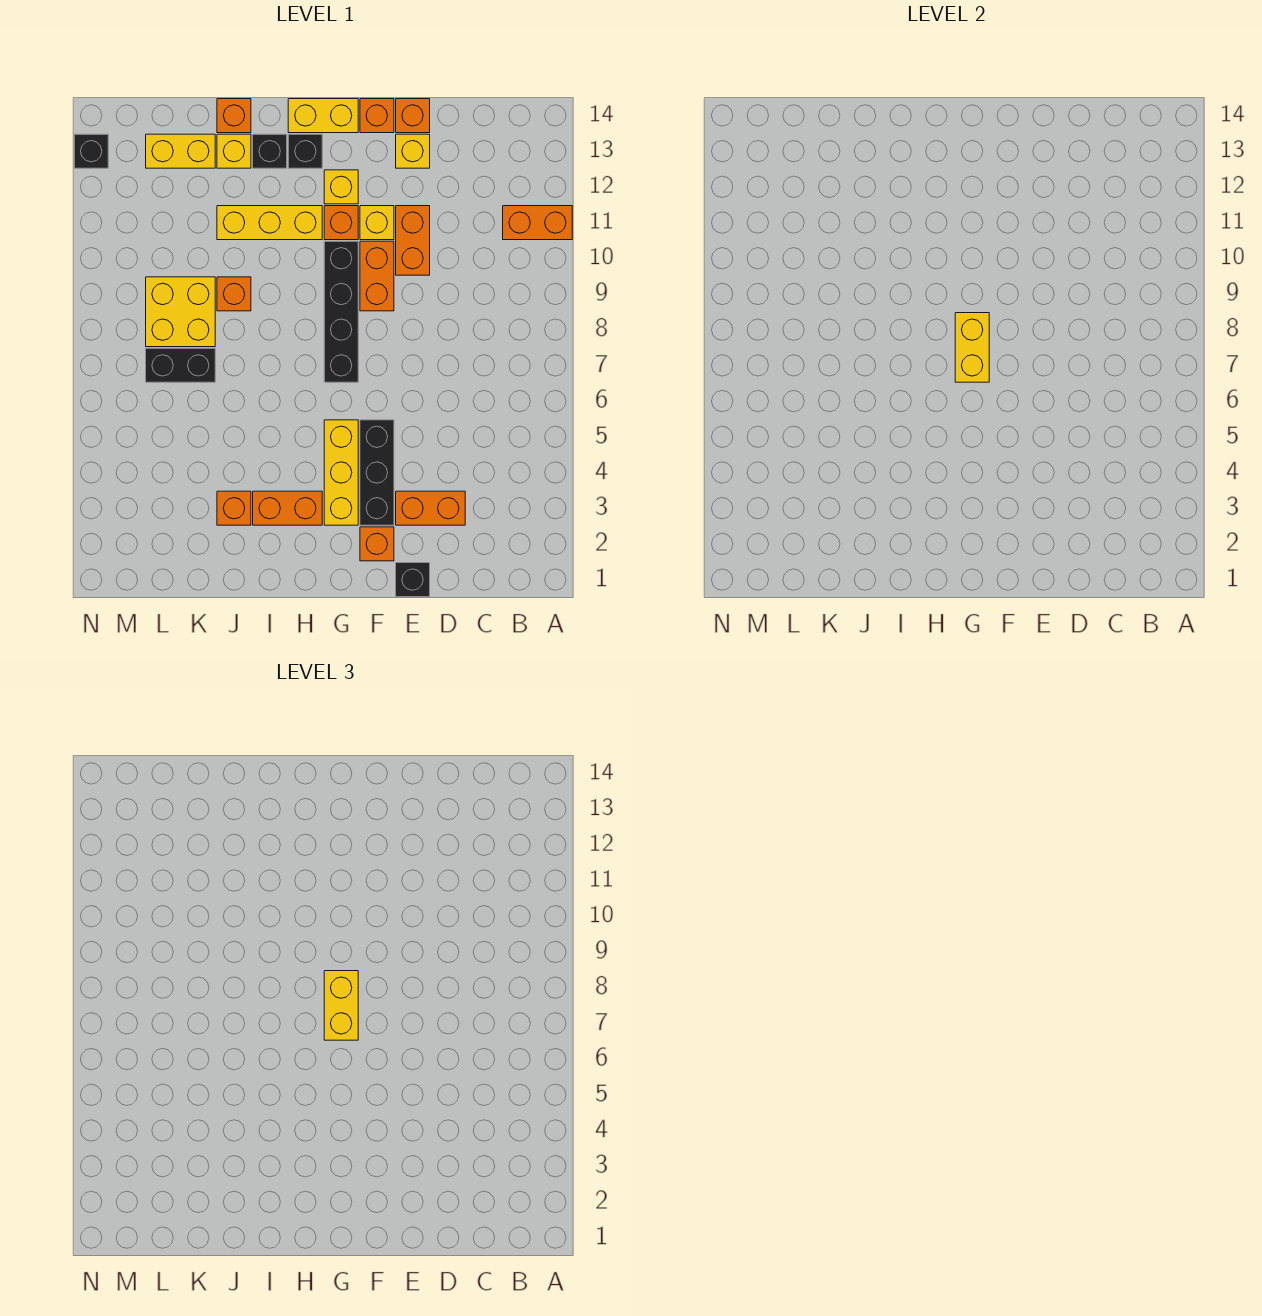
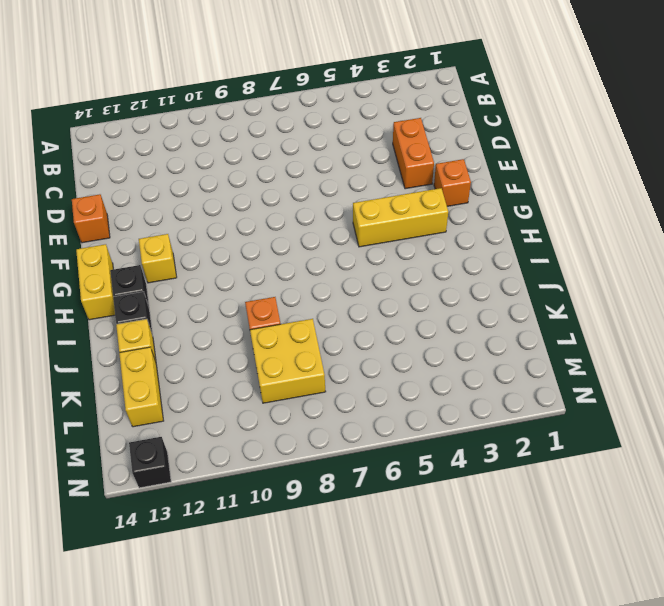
none -> orange brick A11:B11 level 1
none -> black brick E1 level 1
none -> orange brick E10:E11 level 1
none -> yellow brick E13 level 1

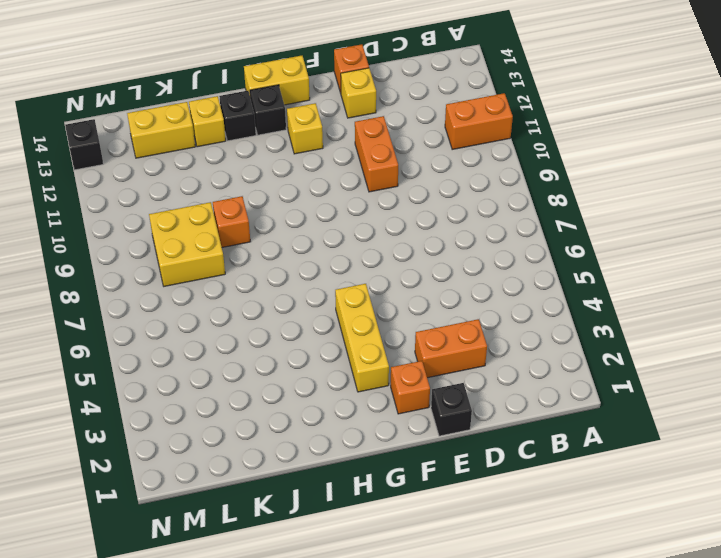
none -> black brick F3:F5 level 1
none -> orange brick F9:F10 level 1
none -> yellow brick F11 level 1
none -> orange brick F14 level 1

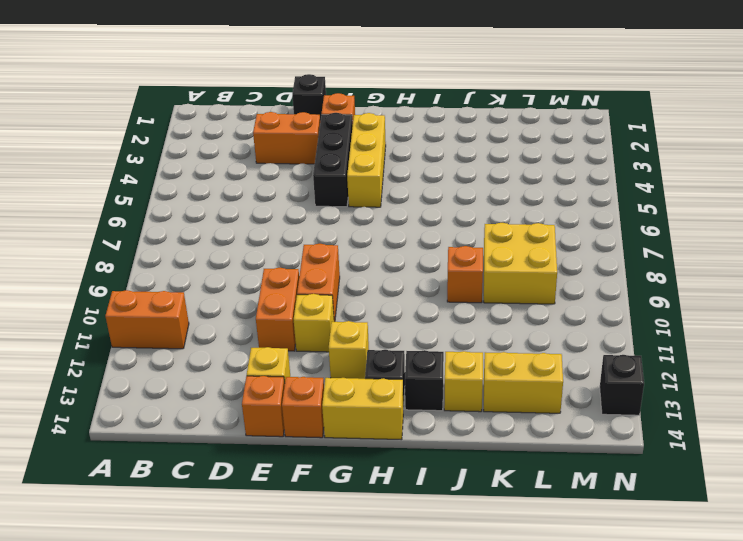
none -> black brick G7:G10 level 1
none -> orange brick G11 level 1
none -> orange brick H3:I3 level 1
none -> yellow brick H11:J11 level 1

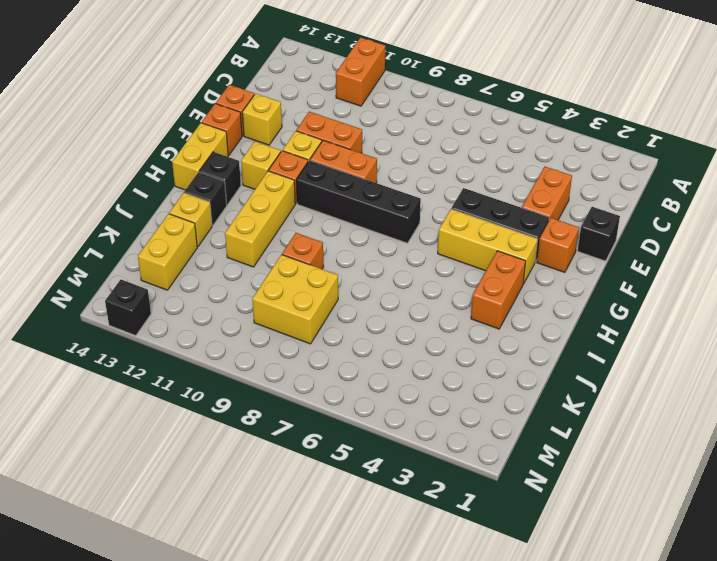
none -> orange brick J3 level 1
none -> orange brick J14 level 1
none -> black brick K7:L7 level 1
none -> yellow brick G7:G8 level 2

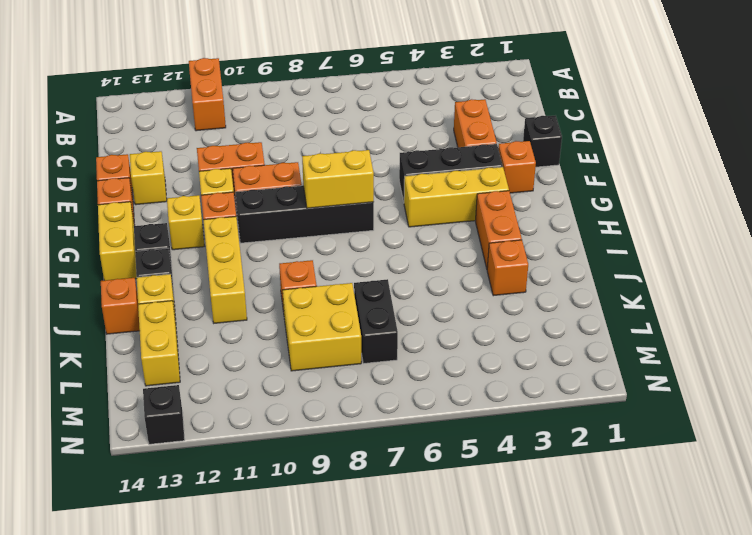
none -> yellow brick G7:G8 level 3

